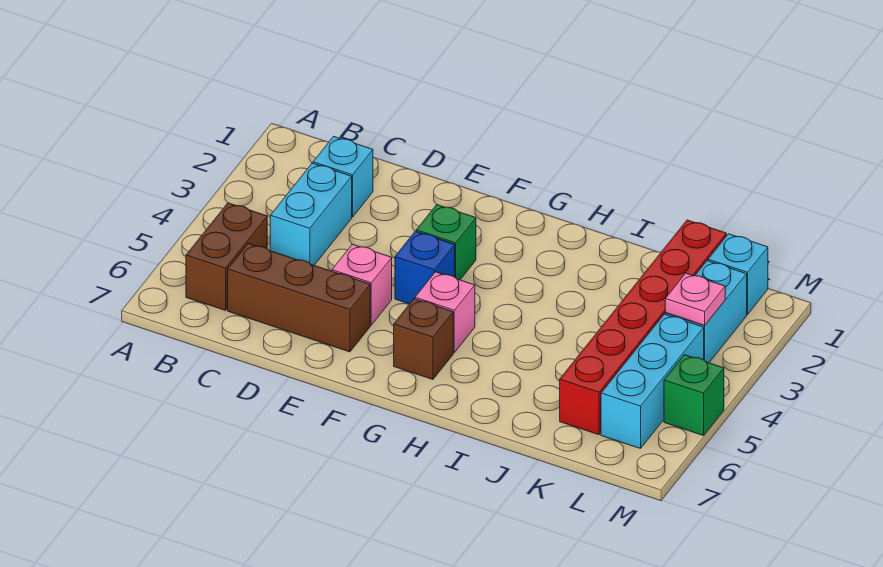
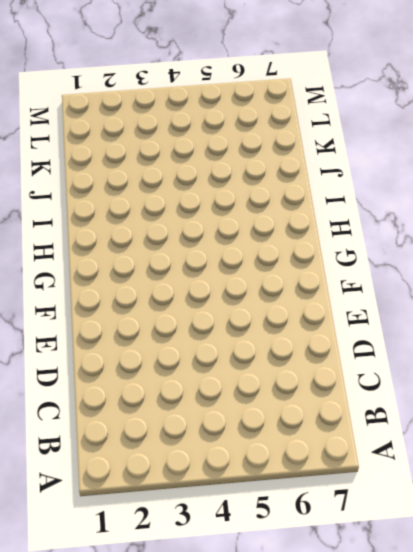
none -> brown brick B5:B6 level 1
none -> cyan brick C2 level 1
none -> cyan brick C3:C4 level 1

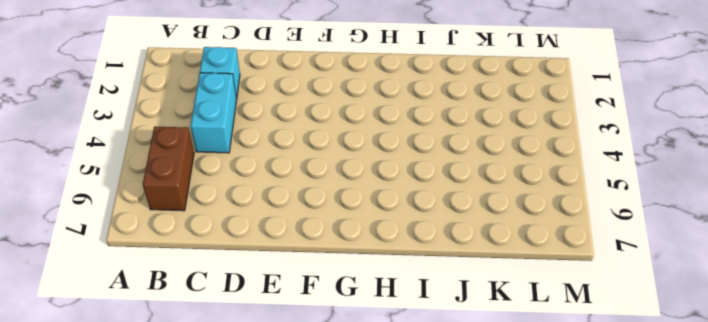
none -> brown brick C6:E6 level 1
none -> pink brick E5 level 1
none -> green brick F3 level 1

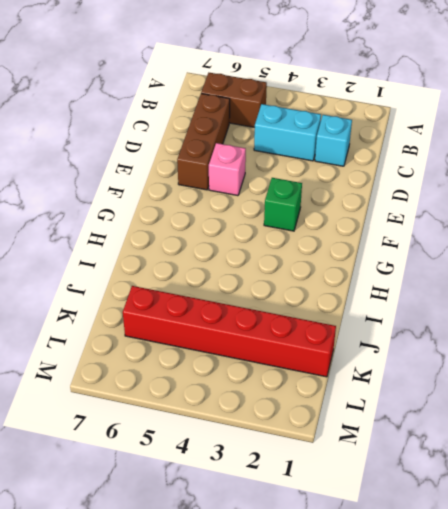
none -> blue brick F4 level 1
none -> pink brick G5 level 1
none -> brown brick G6 level 1

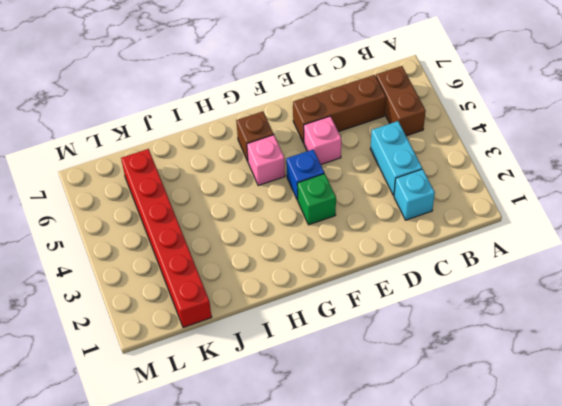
none -> cyan brick L1 level 1
none -> cyan brick L2:L3 level 1
none -> cyan brick L4:L6 level 1

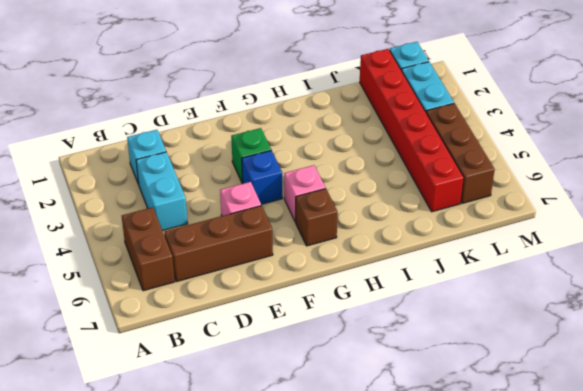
brown brick L4:L6 level 1 -> cyan brick L4:L6 level 1
none -> green brick M5 level 1
none -> pink plate L3 level 2

